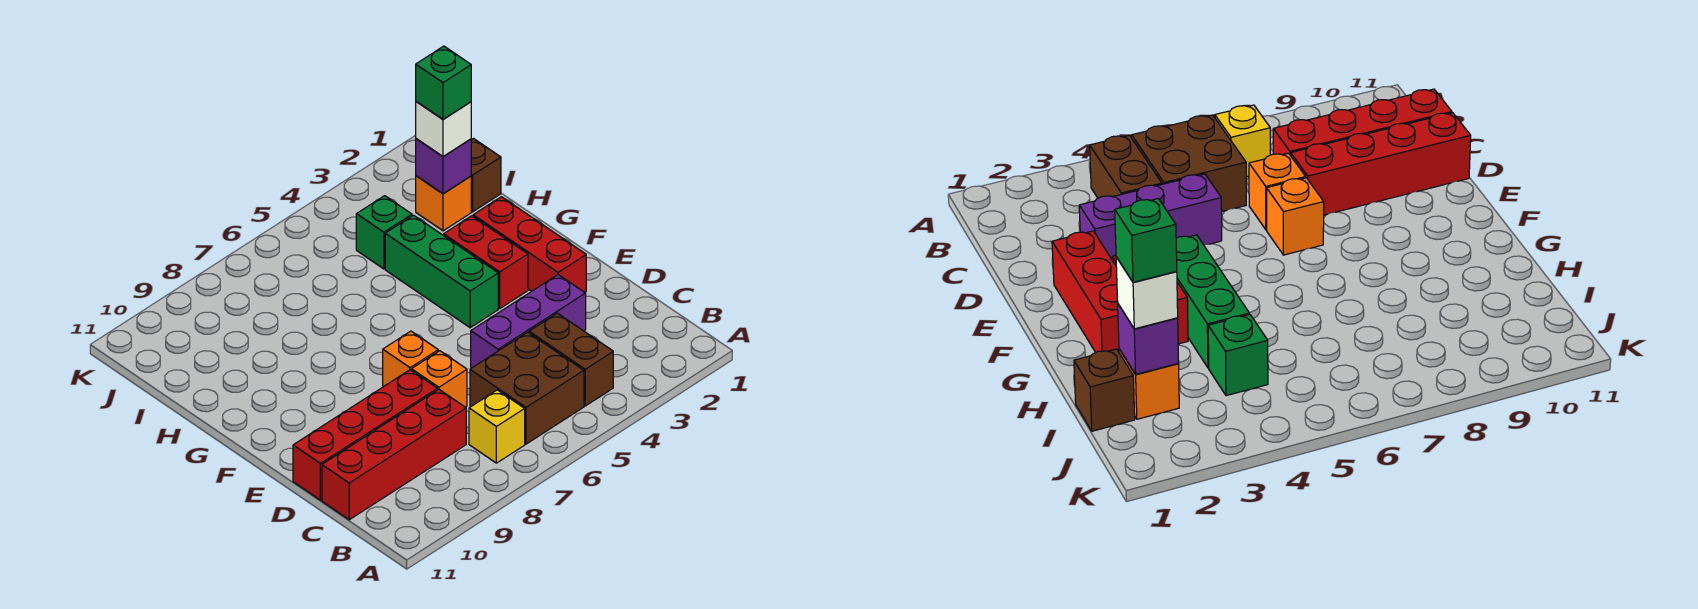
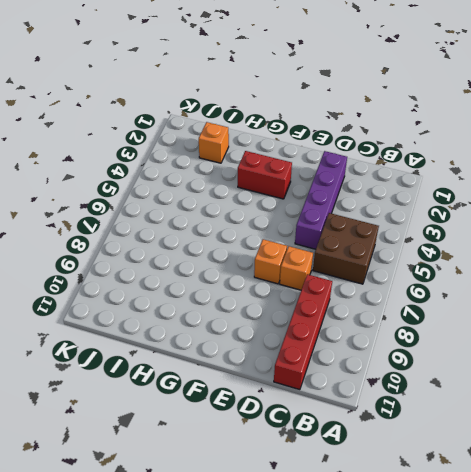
purple brick D2:D5 level 1 -> purple brick D3:D5 level 1
none -> brown brick B4:C4 level 1
none -> yellow brick B7 level 1
none -> red brick D8:D11 level 1

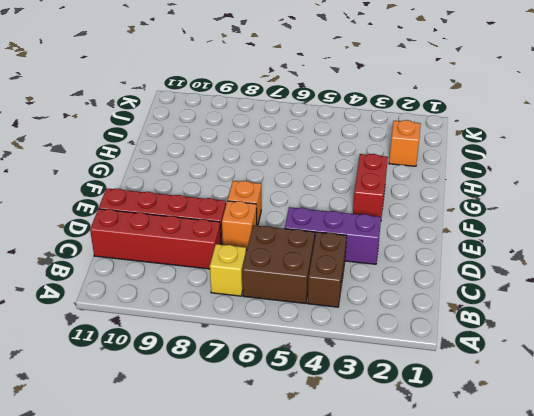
none -> red brick E2:G2 level 1
none -> green brick F4:H4 level 1
none -> brown brick I1 level 1

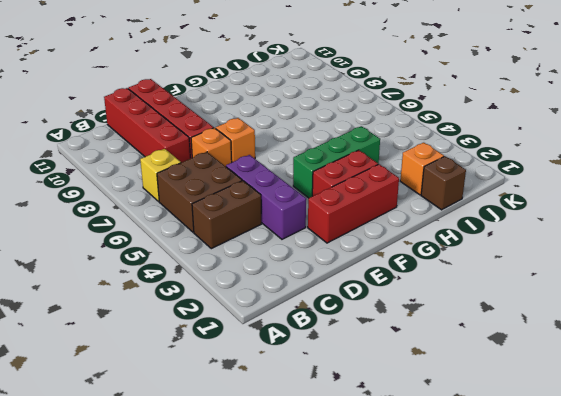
none -> green brick I4 level 1
none -> purple brick I2 level 2
none -> white brick I2 level 3

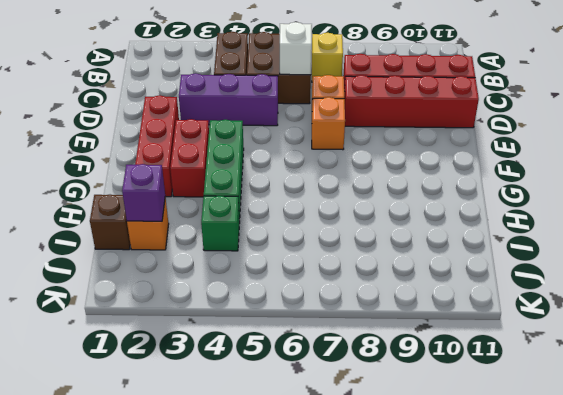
white brick C6 level 2 -> white brick I2 level 3
none -> green brick I2 level 4

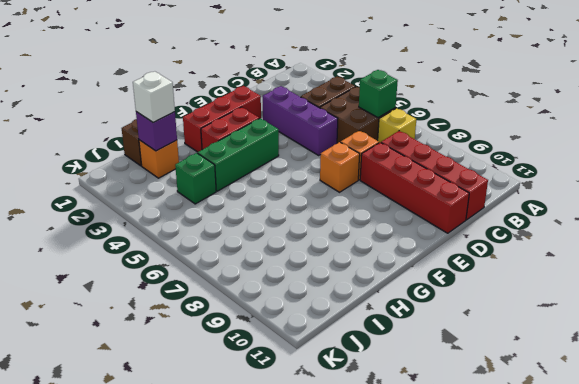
green brick B6 level 2 -> green brick I2 level 4

